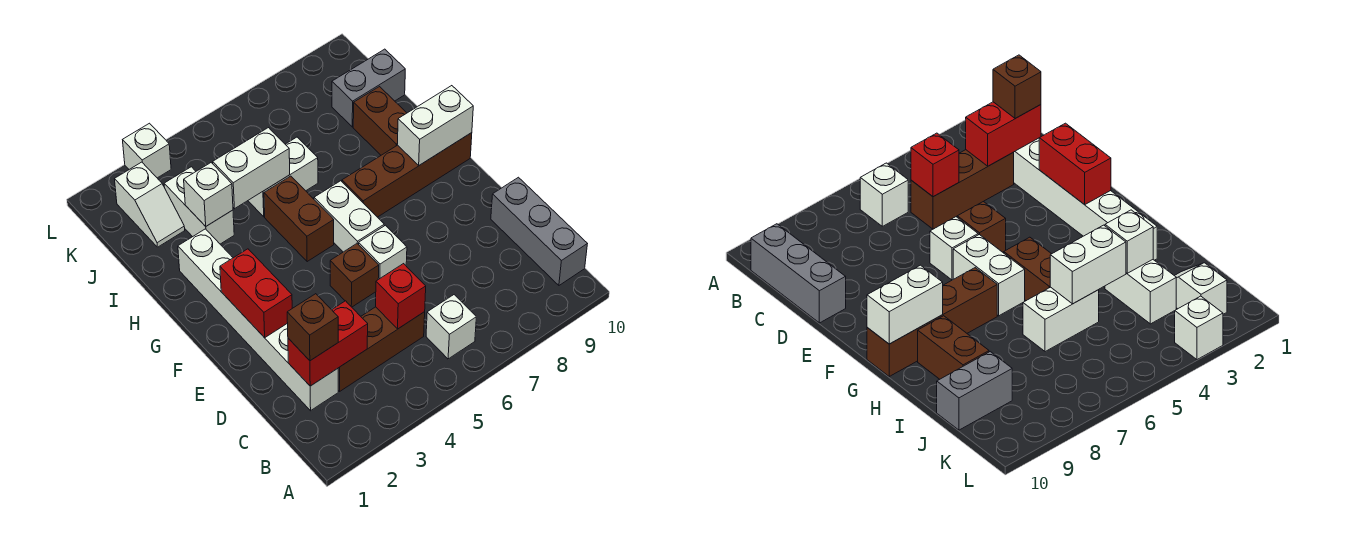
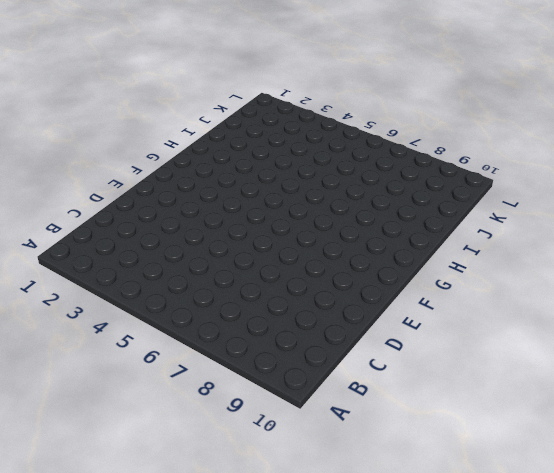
none -> white brick B6 level 1
none -> grey brick B10:D10 level 1
none -> white brick C2:H2 level 1

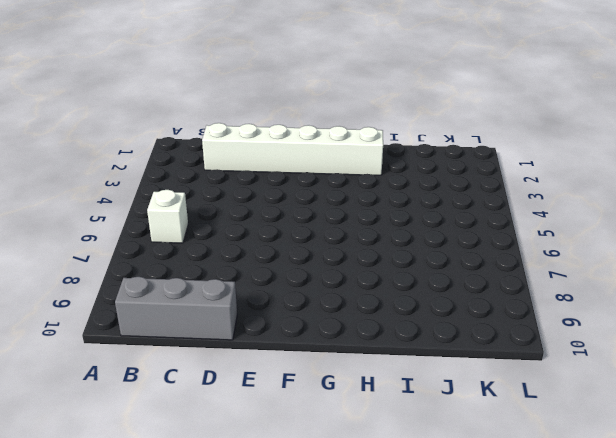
none -> brown brick C3:C5 level 1
none -> brown brick E5 level 1
none -> white brick E6 level 1

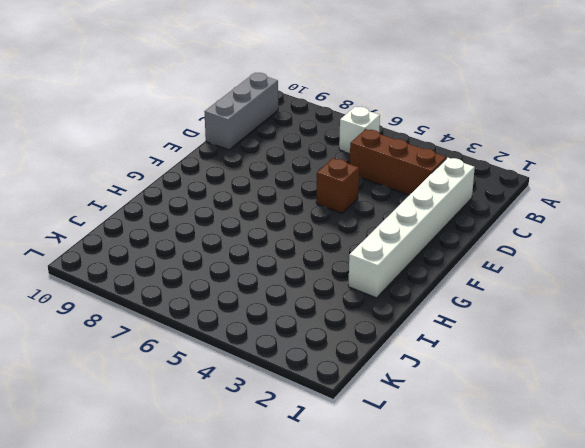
none -> white brick E6 level 1
none -> white brick F6:G6 level 1
none -> brown brick G5:H5 level 1

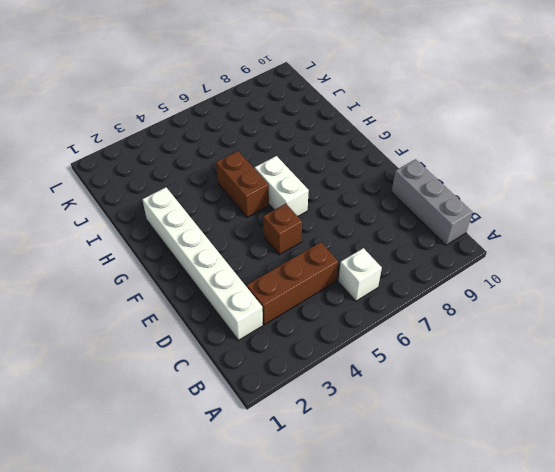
none -> white brick E6 level 1
none -> brown brick G7:G10 level 1
none -> brown brick H9:I9 level 1

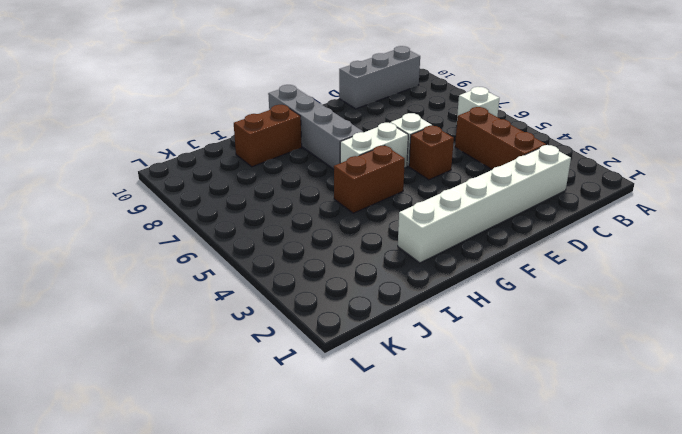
grey brick G7:G10 level 1 -> brown brick G7:G10 level 1
none -> white brick I3:J3 level 1
none -> white brick I5:I6 level 1
none -> white slope J2:K2 level 1 top K

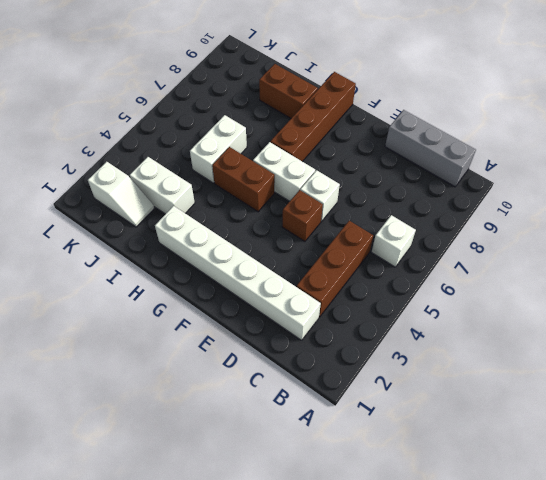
none -> grey brick J9:J10 level 1
none -> white brick L3 level 1
none -> red brick C2:C3 level 2

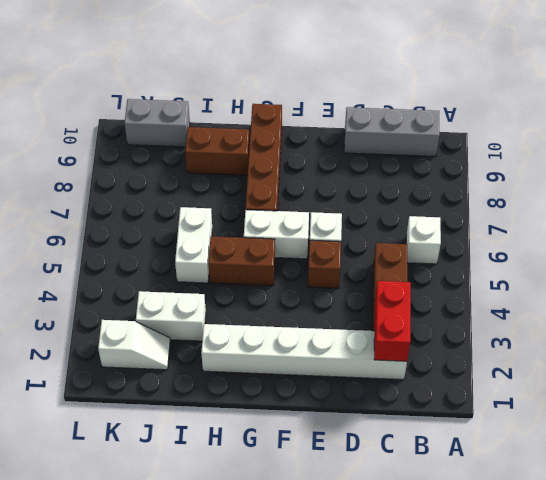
grey brick J10:K10 level 1 -> grey brick J9:J10 level 1
none -> white brick L3 level 1
none -> red brick C5 level 2
none -> red brick E2:F2 level 2

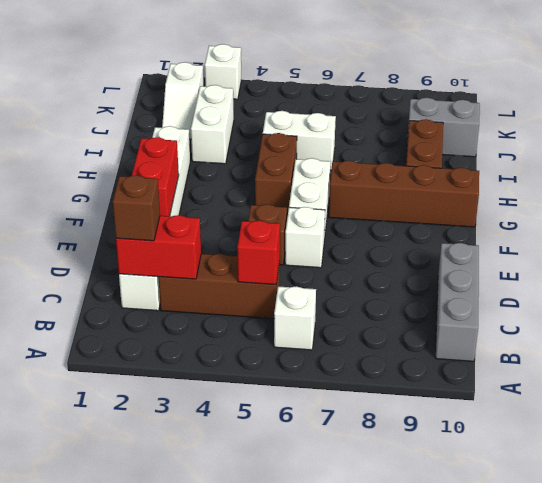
none -> white brick G9:G10 level 2
none -> white brick I3 level 2
none -> white brick I4:I5 level 2

